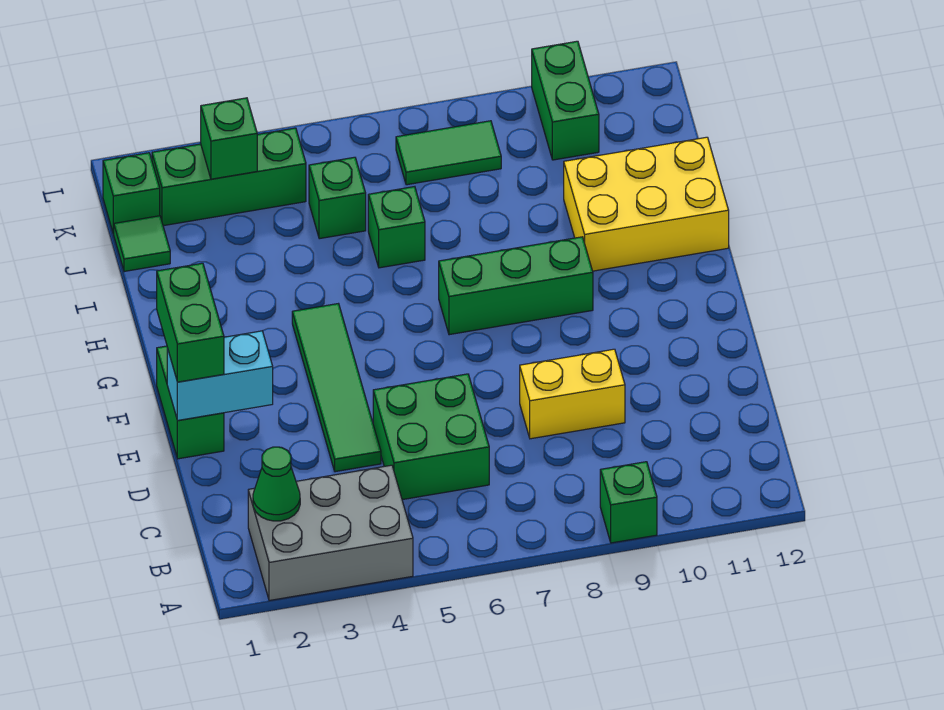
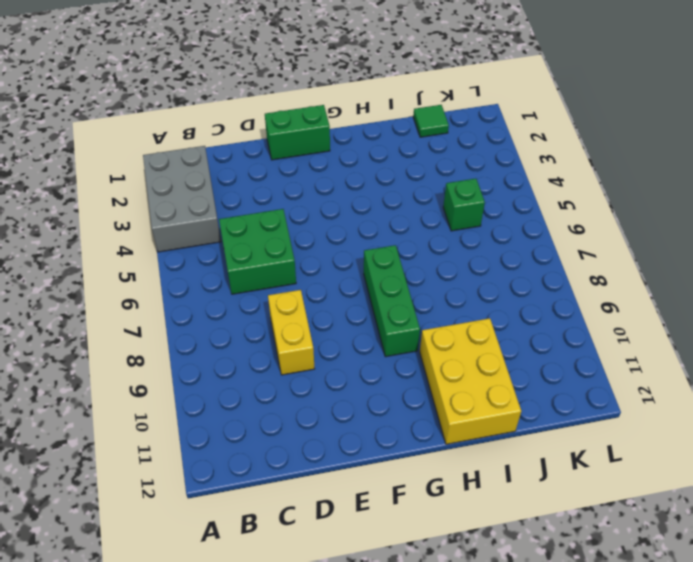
none -> green brick A9 level 1
none -> green tile D4:G4 level 1
none -> green brick I6 level 1

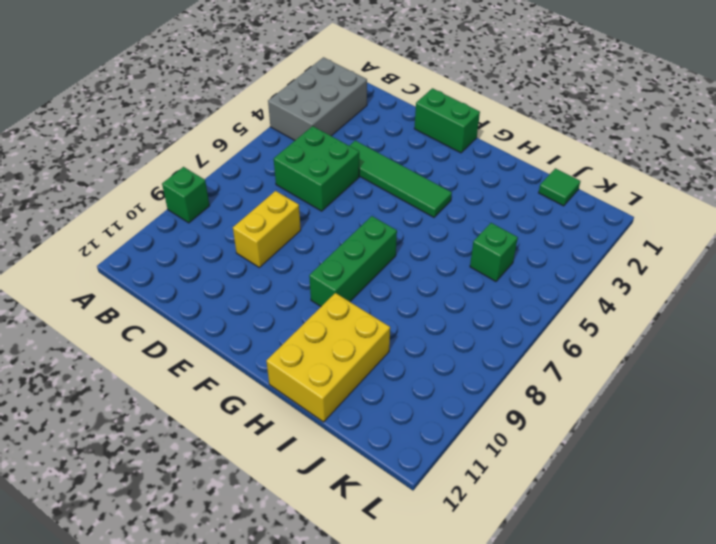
none -> green brick I6 level 1
none -> green brick K1 level 1
none -> green brick K2:K4 level 1

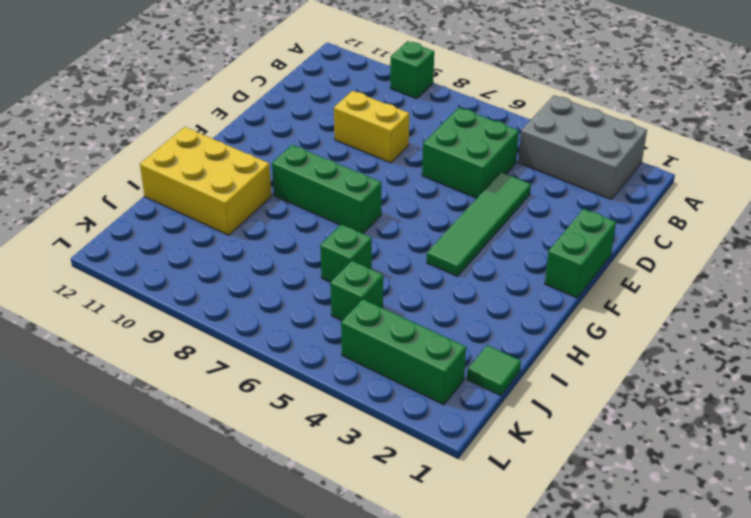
none -> green brick K1 level 1
none -> green tile K7:K8 level 1
none -> green brick K10:L10 level 1

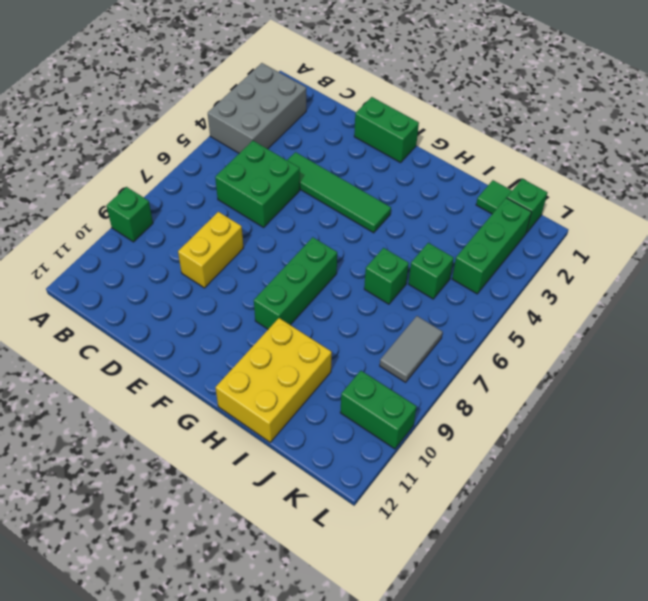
grey tile K7:K8 level 1 -> green tile K7:K8 level 1
none -> green cone B2 level 2
none -> cyan brick E1:E2 level 2
none -> green brick K3 level 2

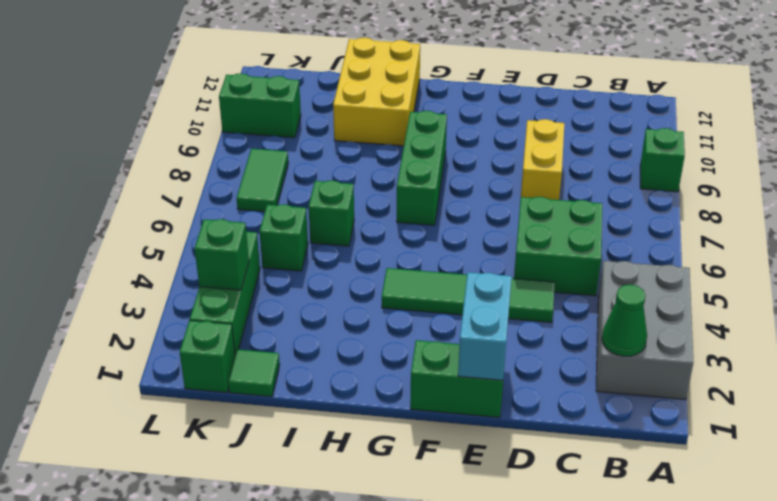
none -> green brick E1:F1 level 3

